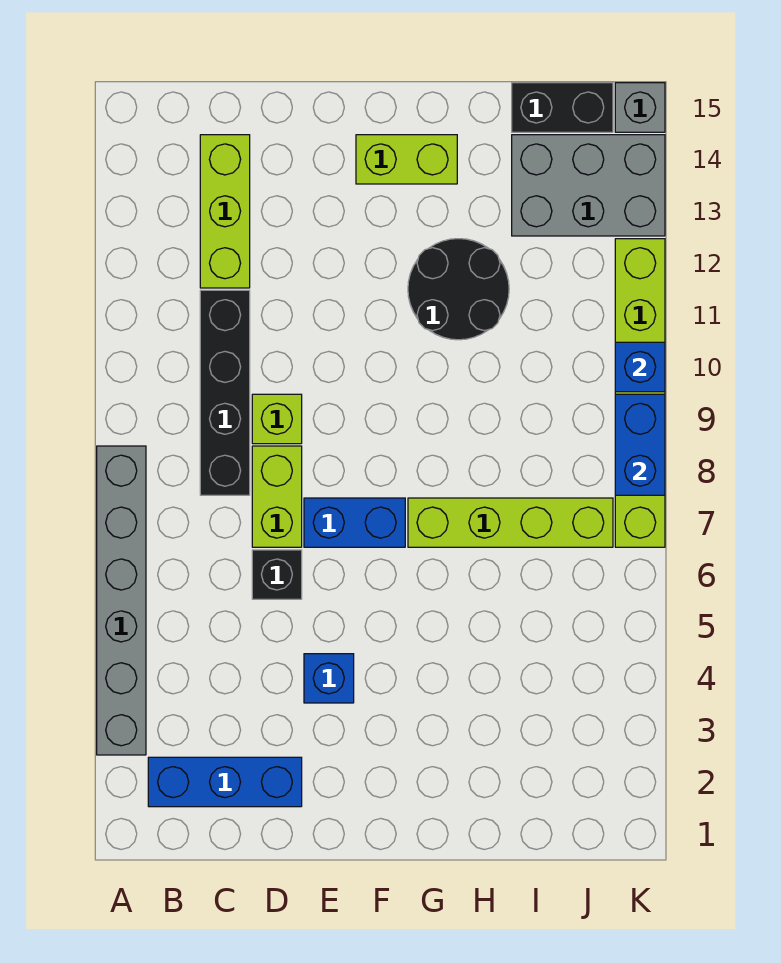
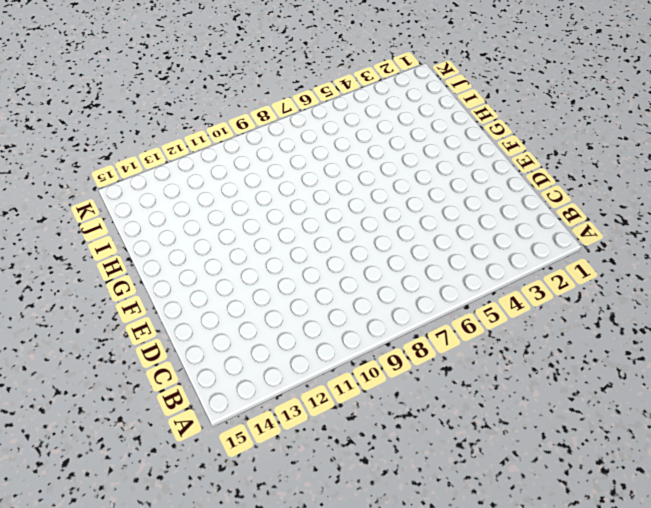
none -> grey brick A3:A8 level 1
none -> blue brick B2:D2 level 1
none -> black brick C8:C11 level 1

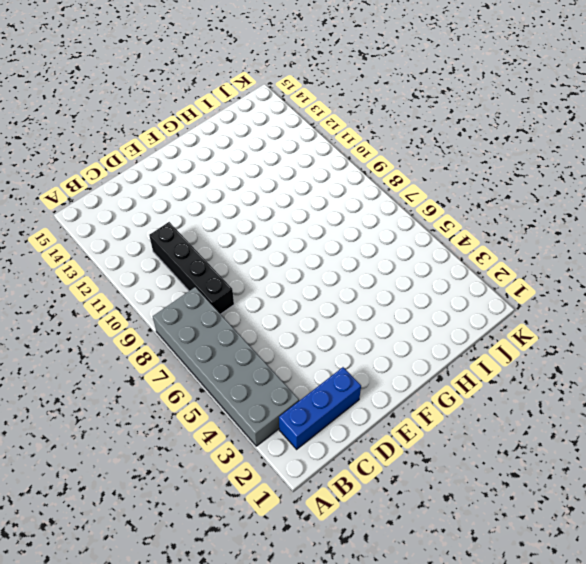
grey brick A3:B8 level 1 -> grey brick A3:A8 level 1
none -> lime brick C12:C14 level 1
none -> black brick D6 level 1
none -> lime brick D7:D8 level 1

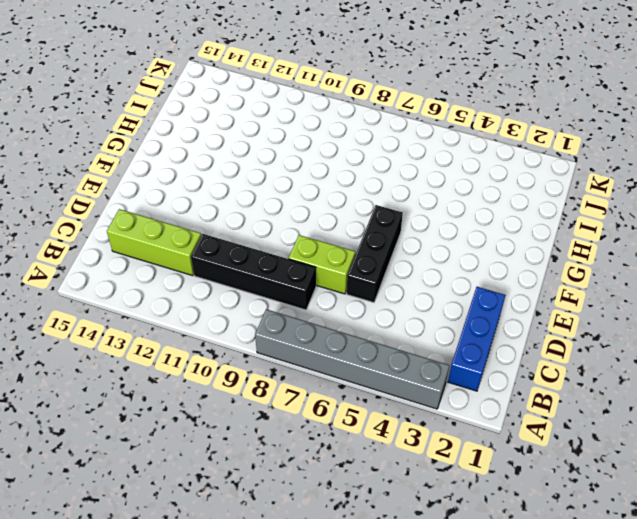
black brick D6:F6 level 1 -> black brick D6 level 1
none -> lime brick D9 level 1
none -> blue brick E4 level 1
none -> blue brick E7:F7 level 1

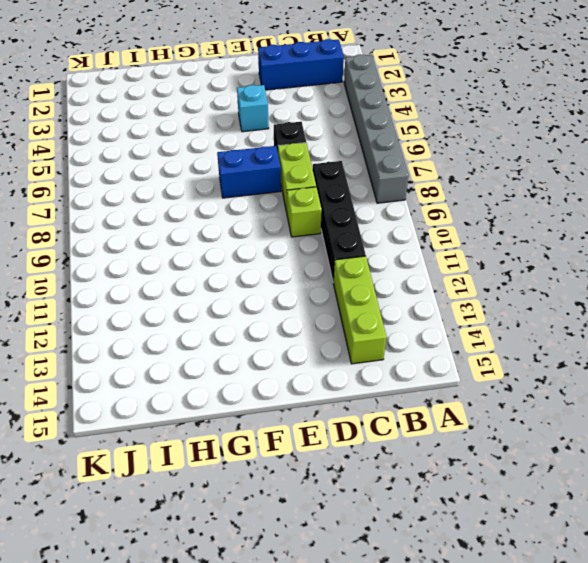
cyan brick E4 level 1 -> blue brick E4 level 1
none -> lime brick F14:G14 level 1
none -> lime brick G7:J7 level 1
none -> black round brick G11:H12 level 1

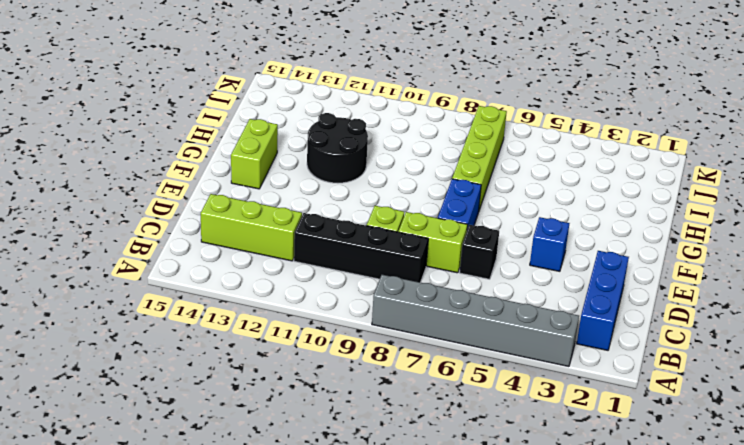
none -> grey brick I13:K14 level 1
none -> black brick I15:J15 level 1
none -> lime brick K7:K12 level 1

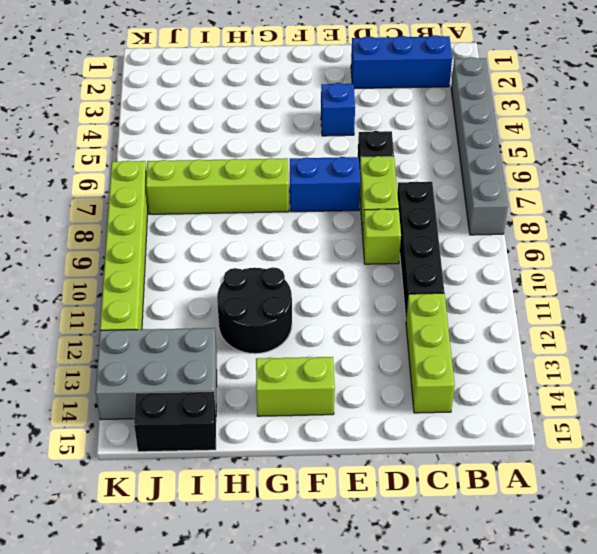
none -> grey brick K15 level 1
none -> blue brick K8:K9 level 2
none -> blue brick K10 level 2

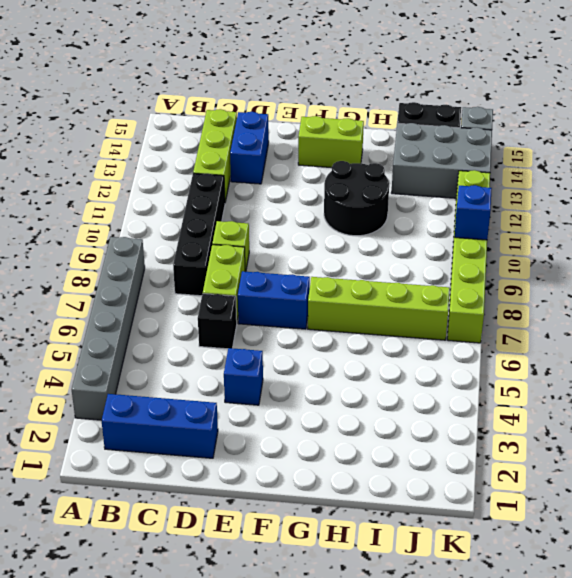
blue brick D13:D14 level 1 -> blue brick K8:K9 level 2

